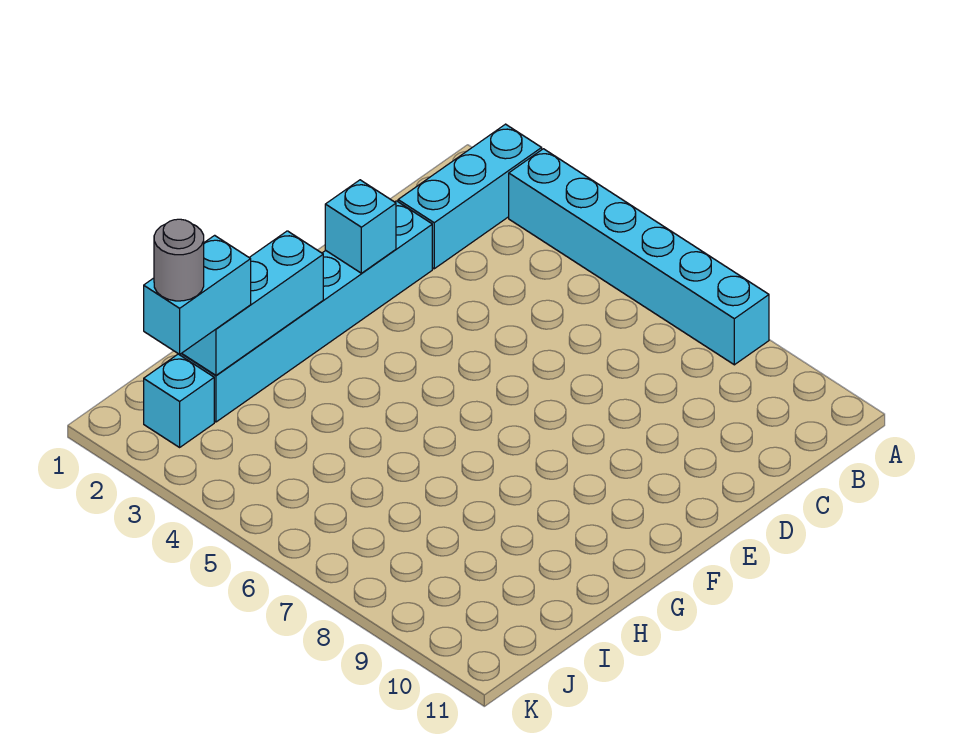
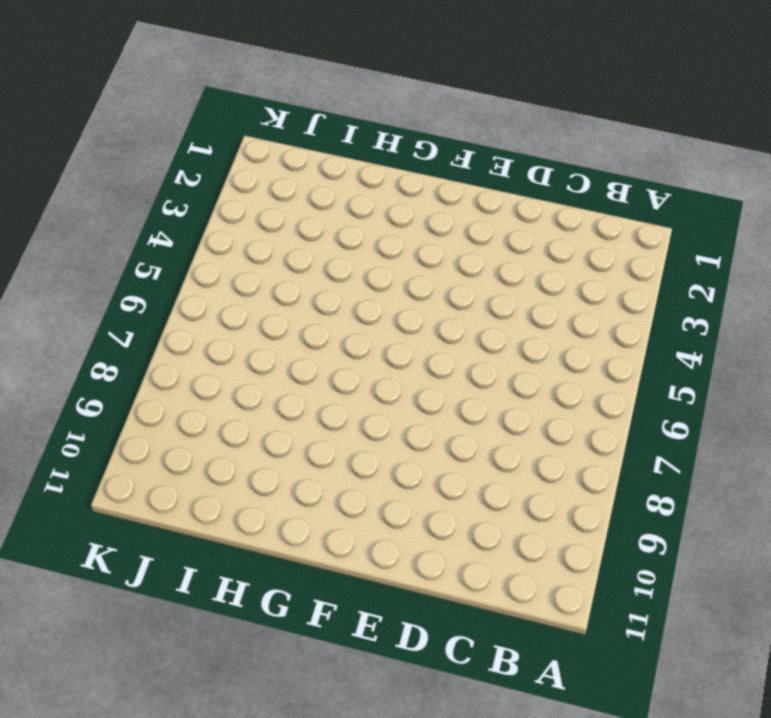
none -> cyan brick A2:C2 level 1
none -> cyan brick A3:A8 level 1

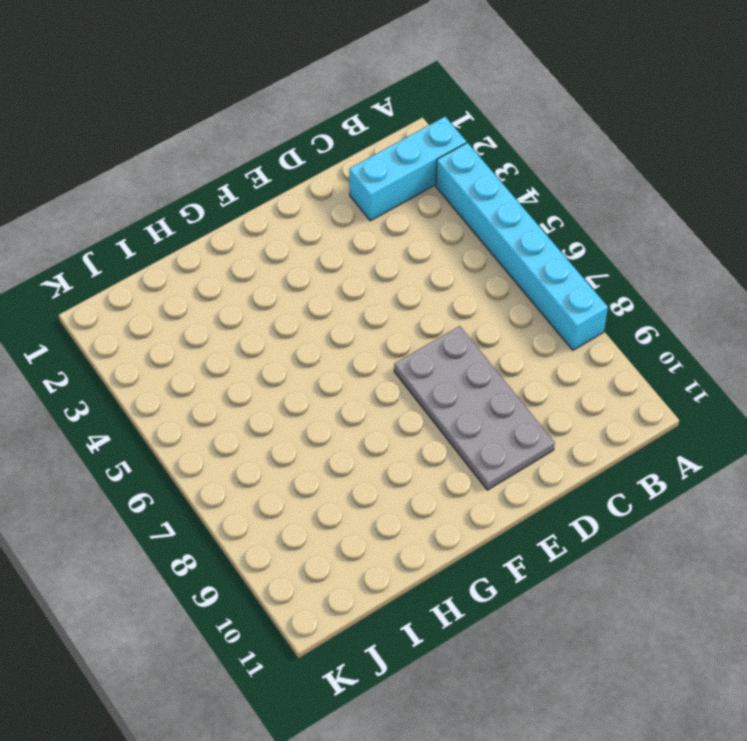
grey plate D7:E10 level 1 -> none
none -> cyan brick D2:I2 level 1
none -> cyan brick J2 level 1

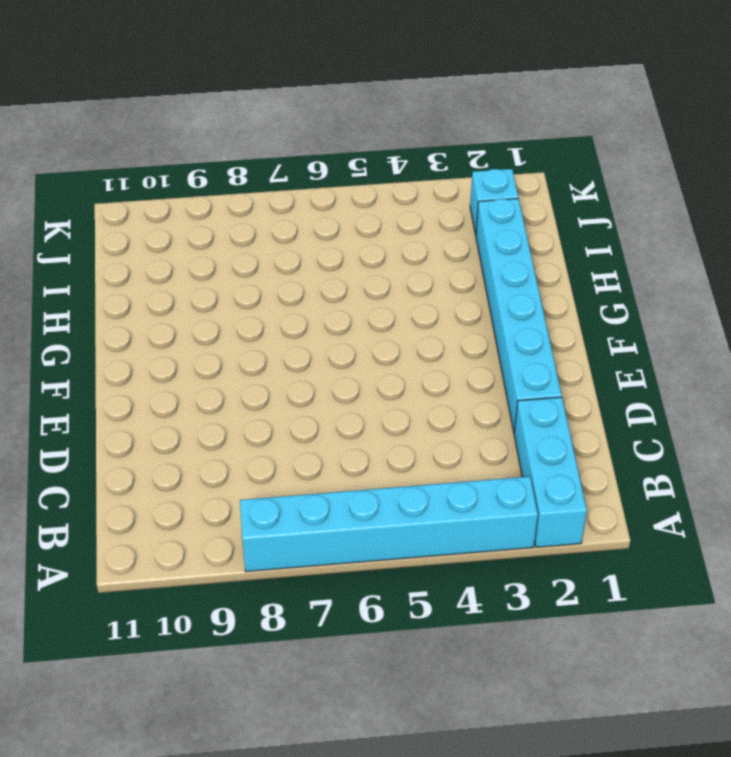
none -> cyan brick E2 level 2
none -> cyan brick G2:I2 level 2

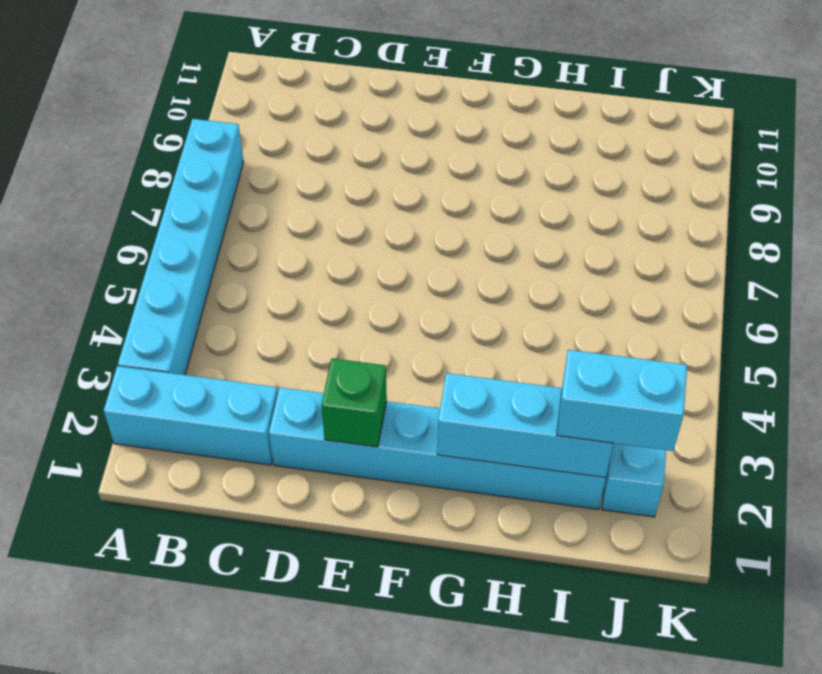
green brick E2 level 2 -> cyan brick E2 level 2
none -> grey round brick J2 level 4

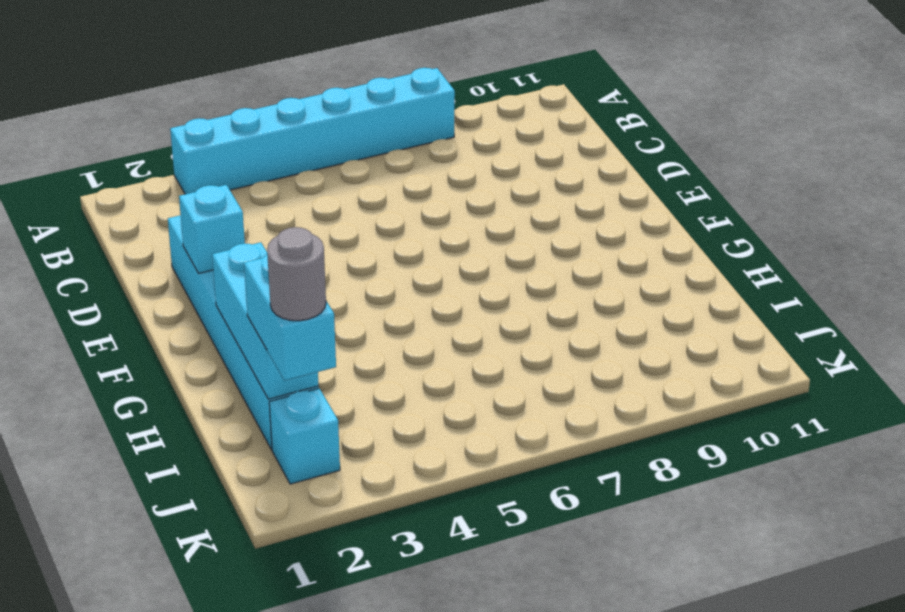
none -> cyan brick A2:C2 level 1

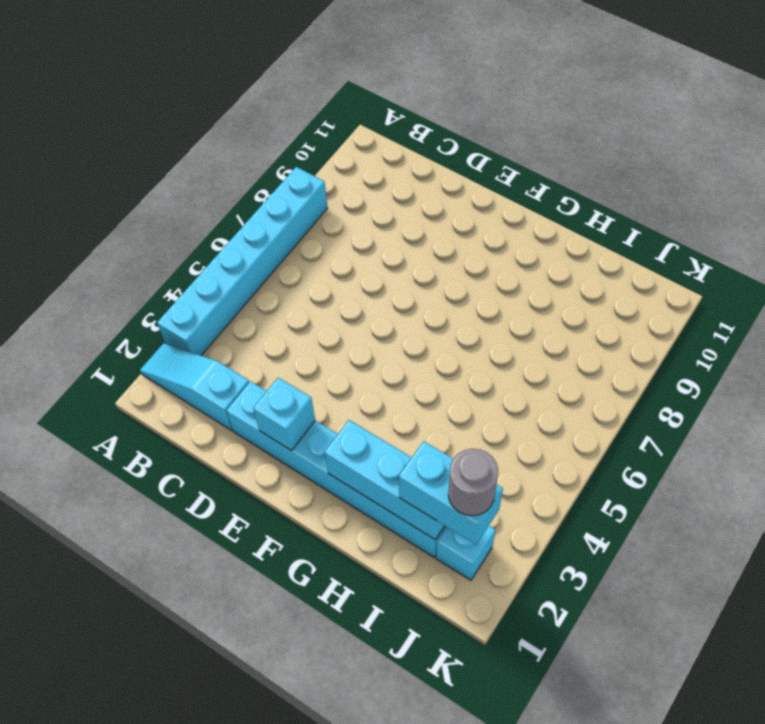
cyan slope A2:C2 level 1 top C -> cyan brick A2:C2 level 1

